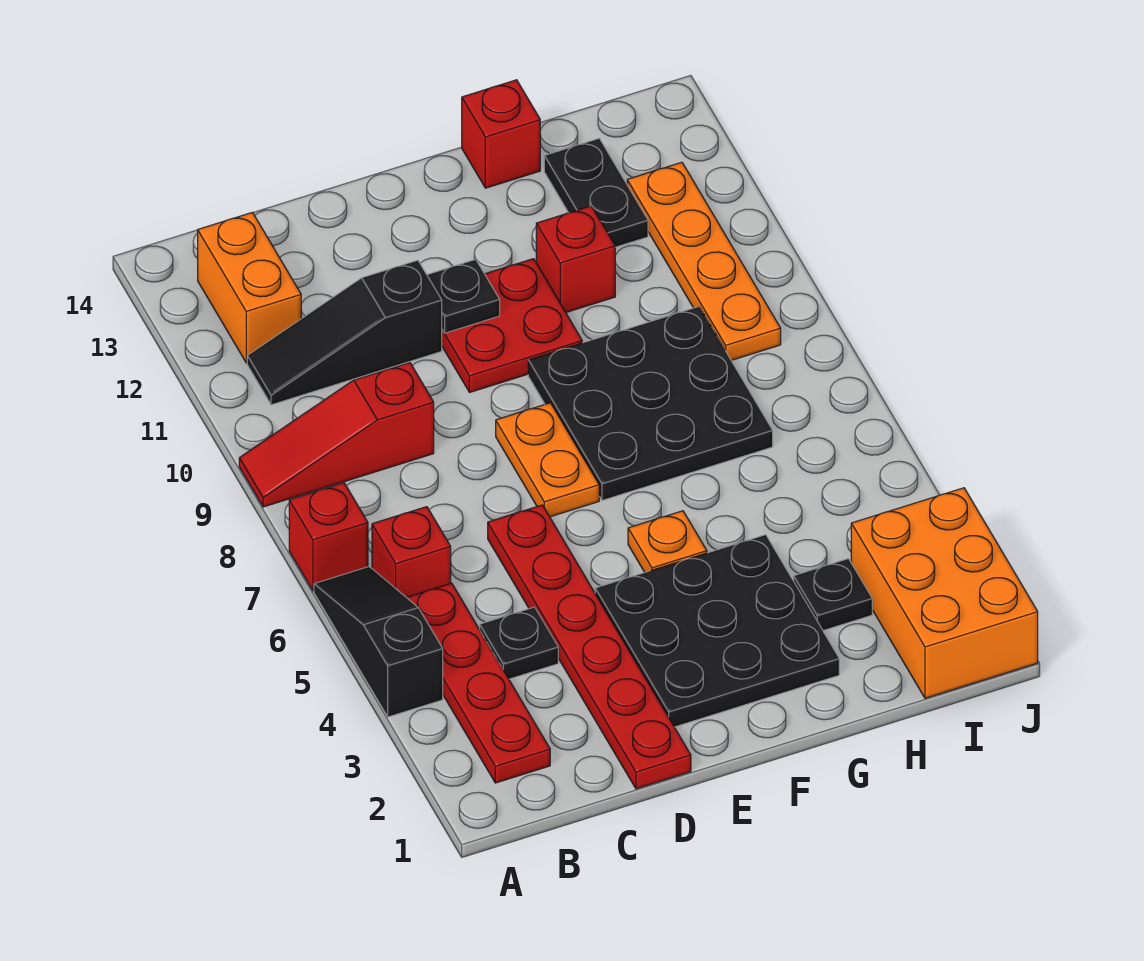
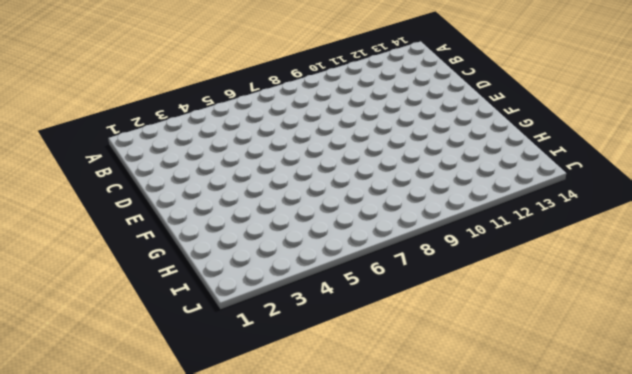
none -> black slope A4:A6 level 1 top 4
none -> red brick A7 level 1
none -> red slope A9:C9 level 1 top C

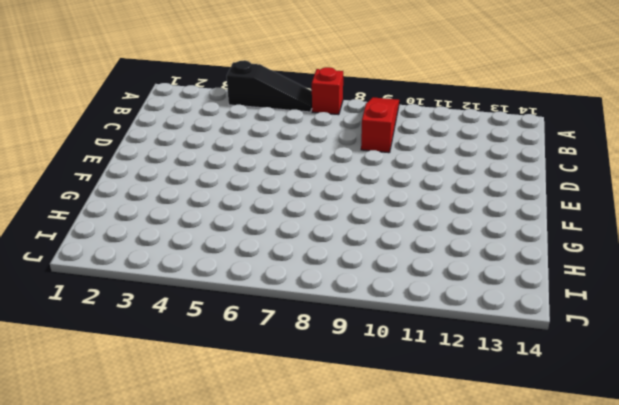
none -> red plate B2:B5 level 1
none -> red brick B6 level 1
none -> black slope B11:D11 level 1 top D

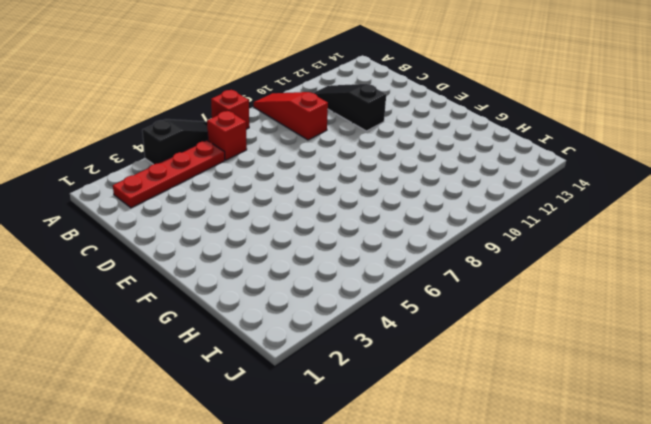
none -> orange brick B12:B13 level 1
none -> black plate C4 level 1
none -> red plate D1:D6 level 1

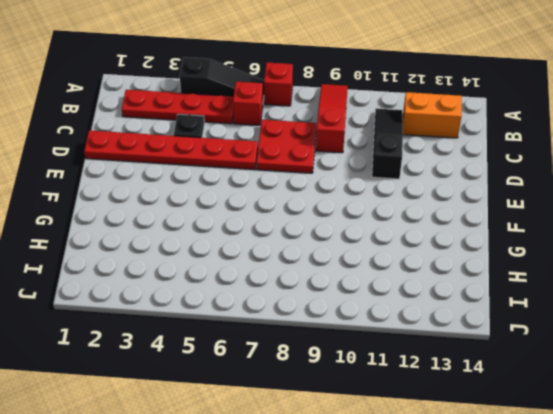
red plate C7:D8 level 1 -> red plate E10:F11 level 1
none -> black plate E2:G4 level 1
none -> orange plate E7:E8 level 1
none -> orange plate F5 level 1

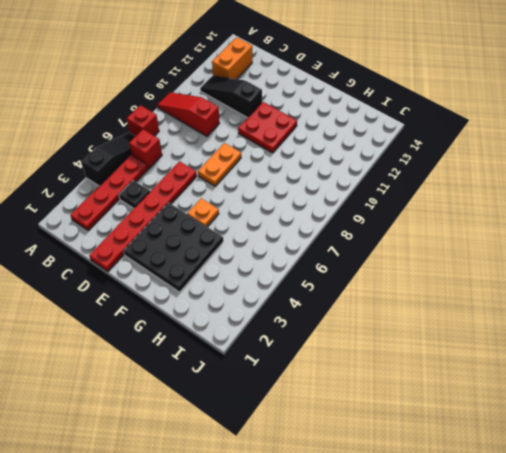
none -> black plate F7:H9 level 1
none -> red brick G11 level 1
none -> red brick G14 level 1

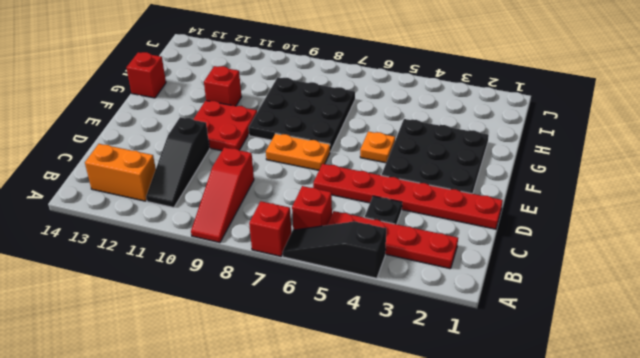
none -> black plate H3 level 1
none -> black plate H12:H13 level 1
none -> orange brick I1:J3 level 1

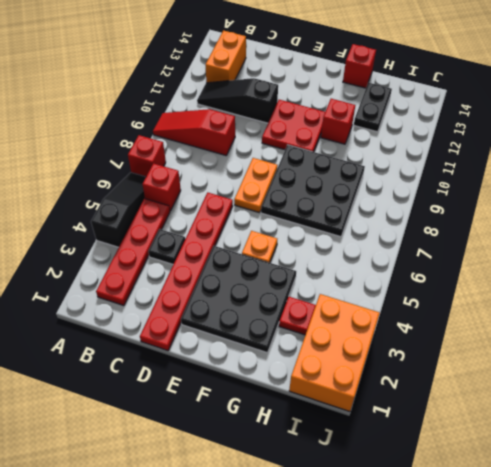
red plate H3 level 1 -> black plate H3 level 1
none -> orange plate I9:I12 level 1
none -> black plate E11 level 2

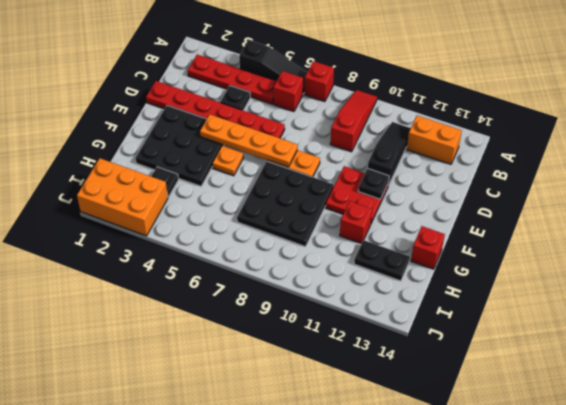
orange plate E4:E7 level 2 -> orange plate I9:I12 level 1

